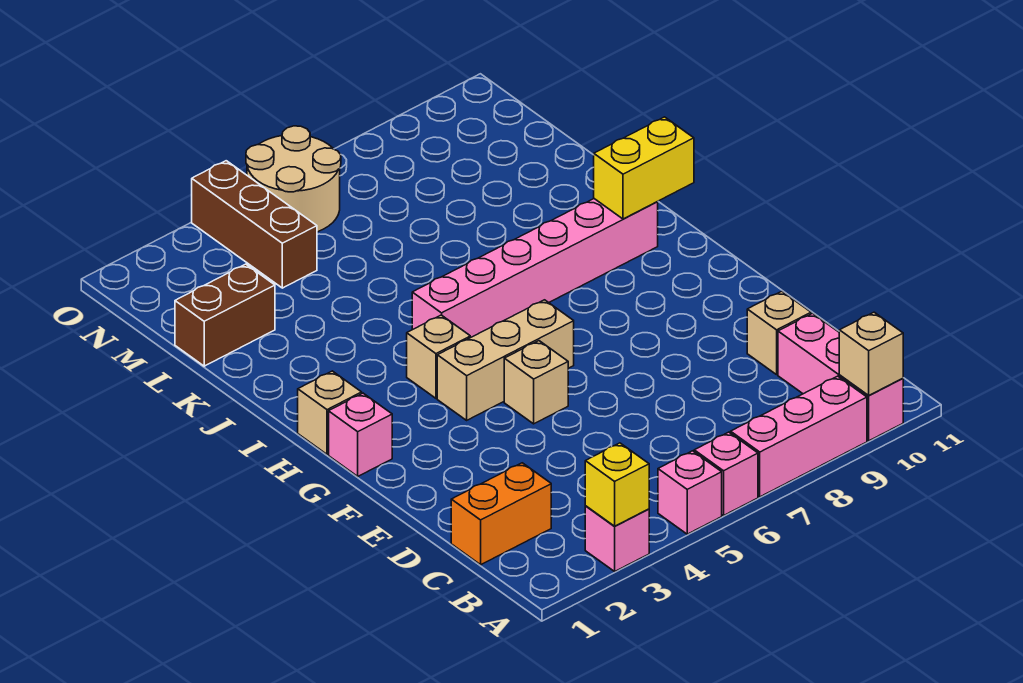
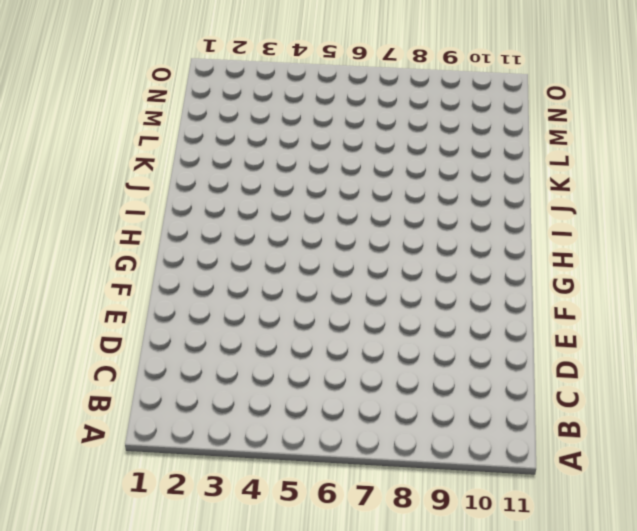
none -> pink brick A3 level 1
none -> pink brick A5 level 1
none -> pink brick A6 level 1

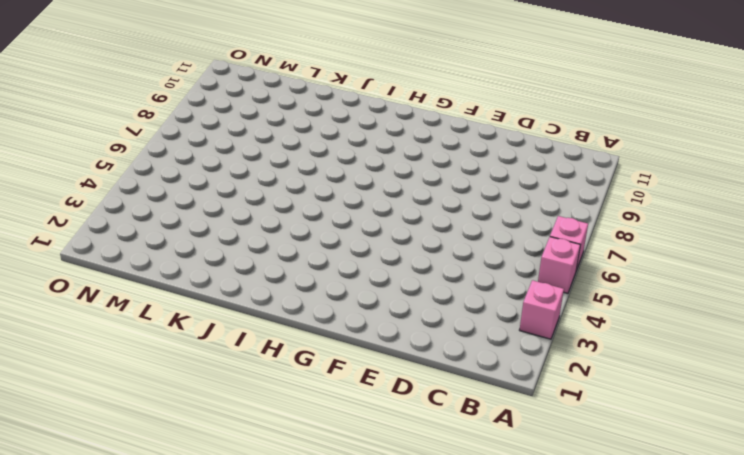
none -> pink brick A7:A9 level 1
none -> pink brick A10:C10 level 1
none -> orange brick C1:C2 level 1

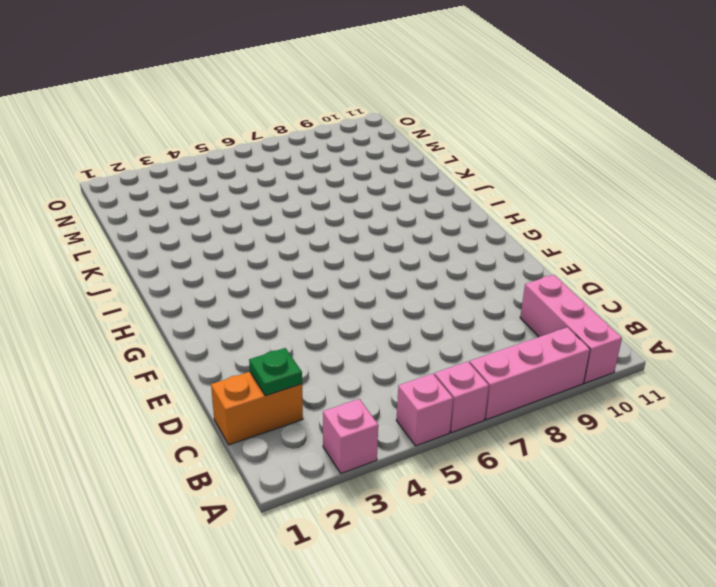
green plate C2 level 2 -> none
none -> tan brick D10 level 1
none -> tan brick F5 level 1
none -> pink brick G1 level 1

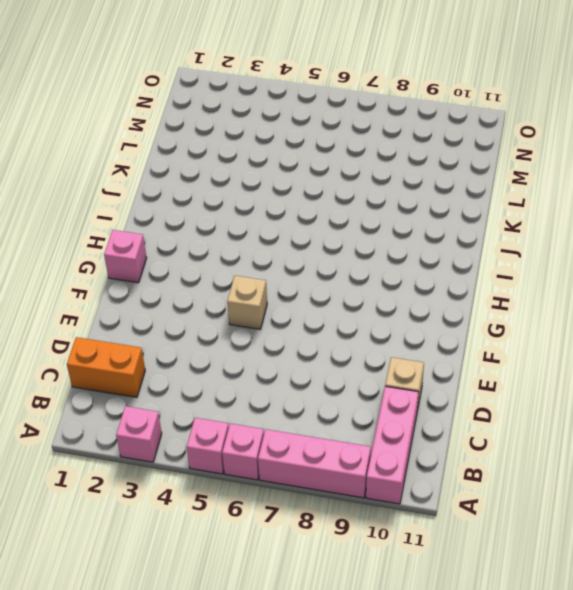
none -> tan brick G4:G6 level 1
none -> tan brick H1 level 1
none -> tan brick H4 level 1

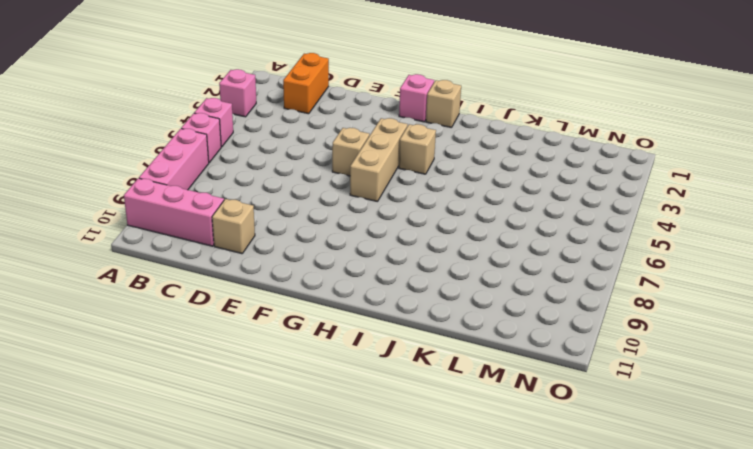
none -> pink brick I5:I10 level 1
none -> brown brick L1:L2 level 1
none -> brown brick M4:O4 level 1

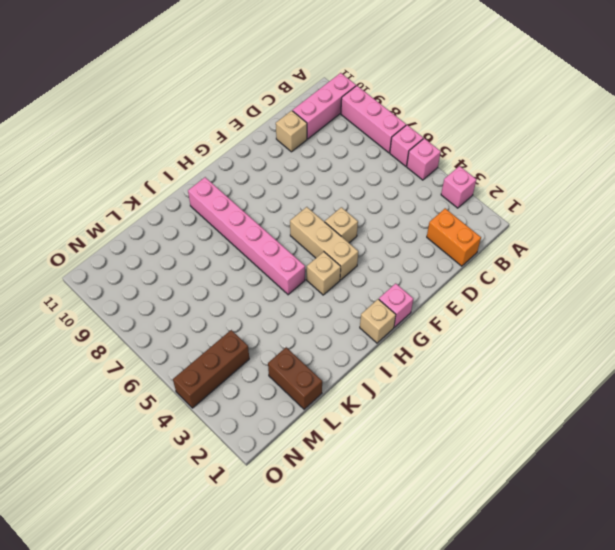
none -> tan round brick N5:O6 level 1
none -> yellow brick A3 level 2
none -> tan brick A10 level 2

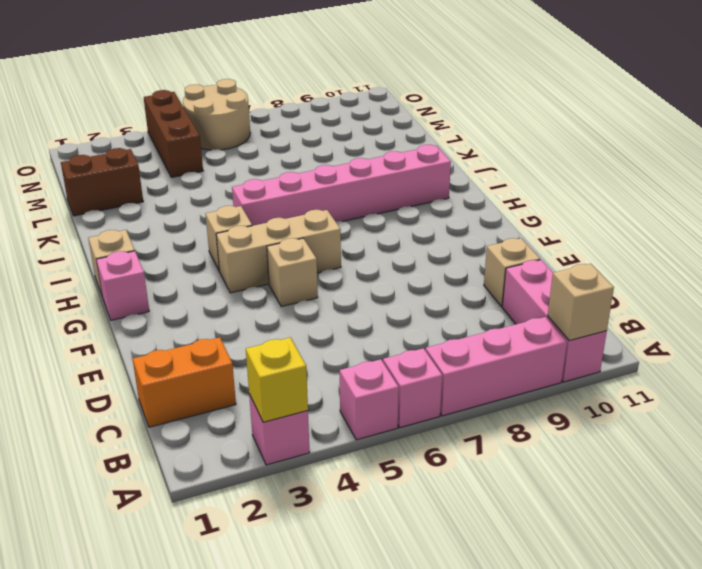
none -> yellow brick I10:I11 level 2

